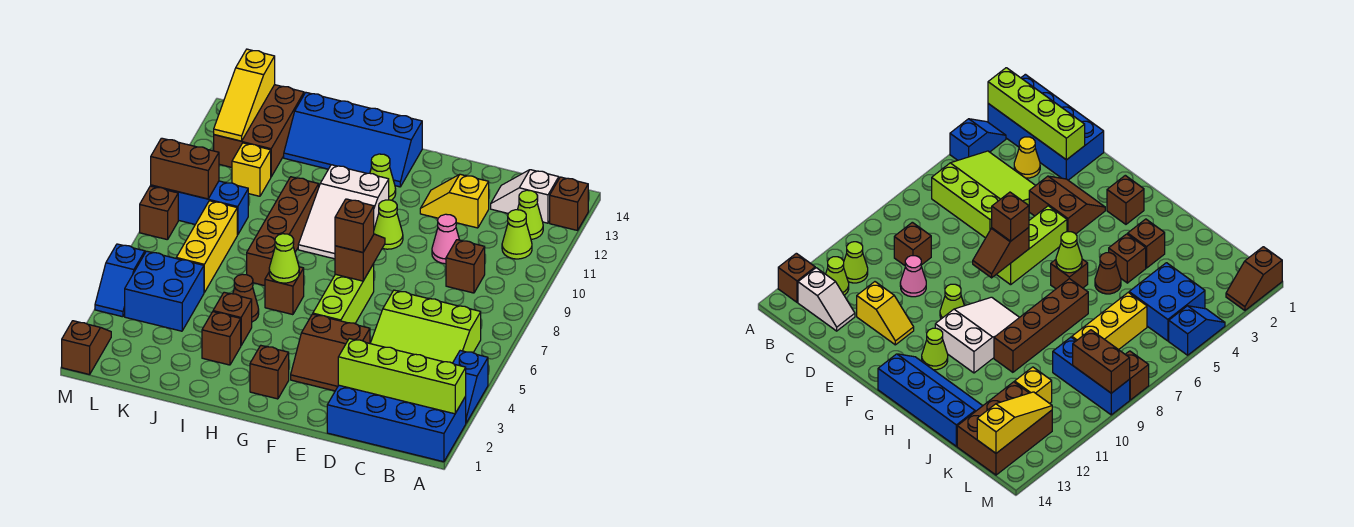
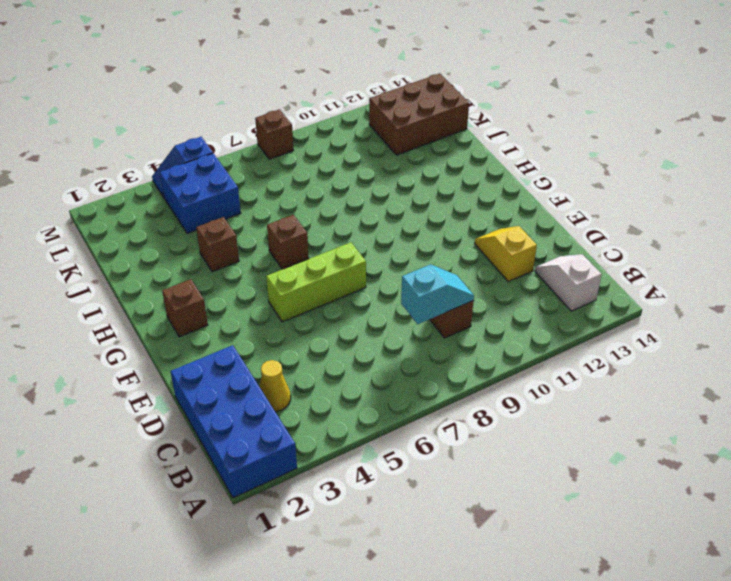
cyan slope C8:C9 level 2 top 8 -> none
none -> blue slope A3:A4 level 1 top 4
none -> brown brick A13 level 1
none -> lime slope B4:D6 level 1 top 6
none -> lime cone B11 level 1

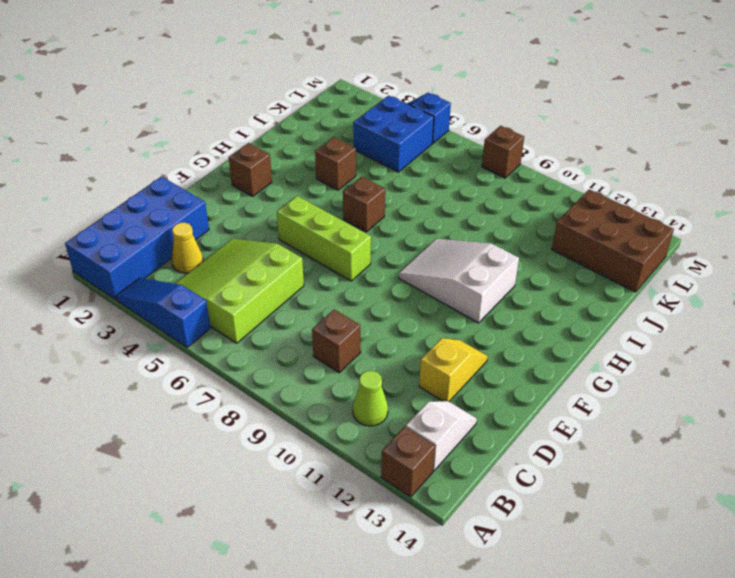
blue slope A3:A5 level 1 top 5 -> blue slope A3:A4 level 1 top 4
none -> lime cone B12 level 1
none -> pink cone D10 level 1
none -> brown slope E3:F4 level 1 top 4
none -> lime cone F10 level 1

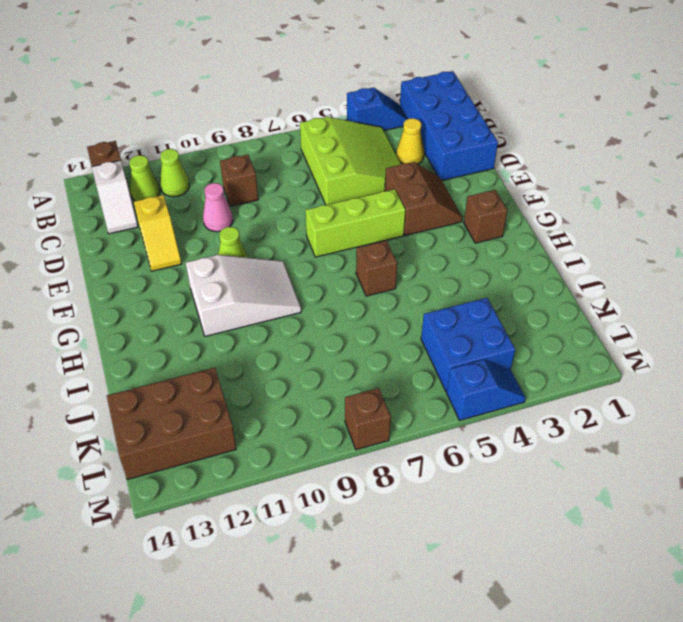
none -> lime cone G12 level 1
none -> blue slope G13:J14 level 1 top 14
none -> brown brick I3 level 1
none -> brown brick I4 level 1

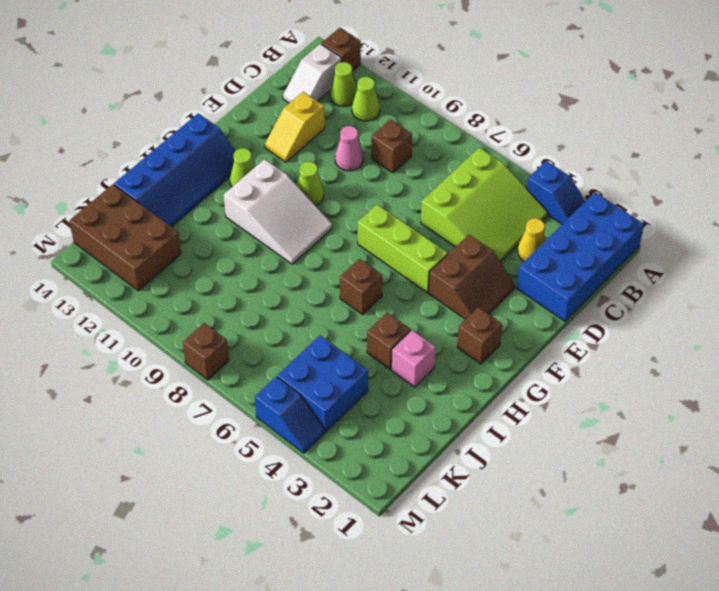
pink brick I3 level 1 -> brown brick I3 level 1
none -> brown cone I5 level 1
none -> brown brick I7:I10 level 1
none -> yellow brick K6:K8 level 1
none -> blue brick K9:M9 level 1

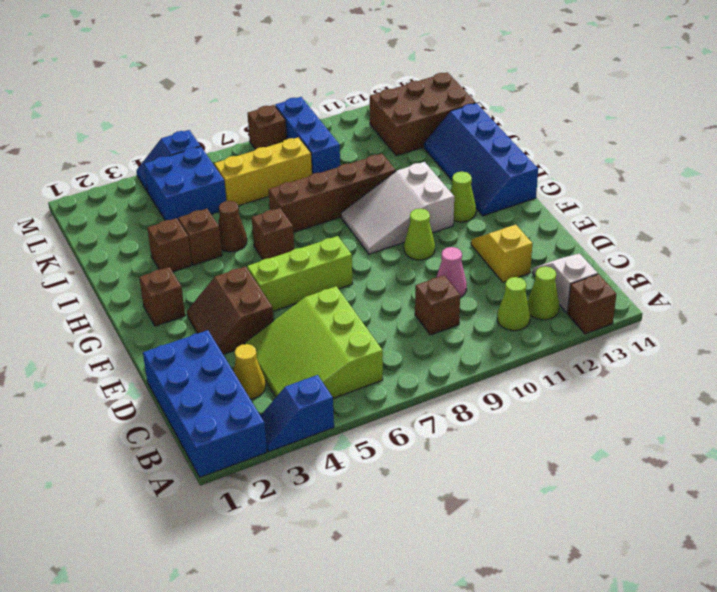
none -> yellow brick K11 level 1
none -> brown slope M1:M2 level 1 top 1
none -> lime brick A2:D2 level 2
none -> brown slope F7:F8 level 2 top 7

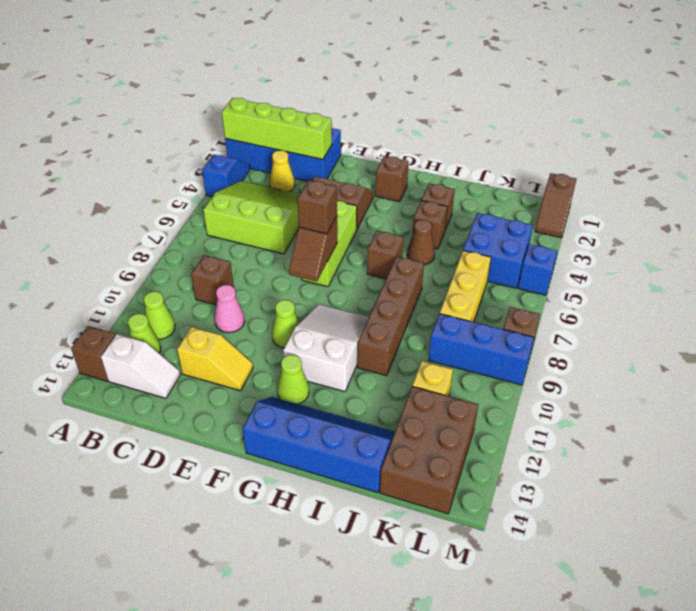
none -> lime cone H6 level 2
none -> brown brick L9:M9 level 2
none -> yellow slope L12:L14 level 2 top 14

